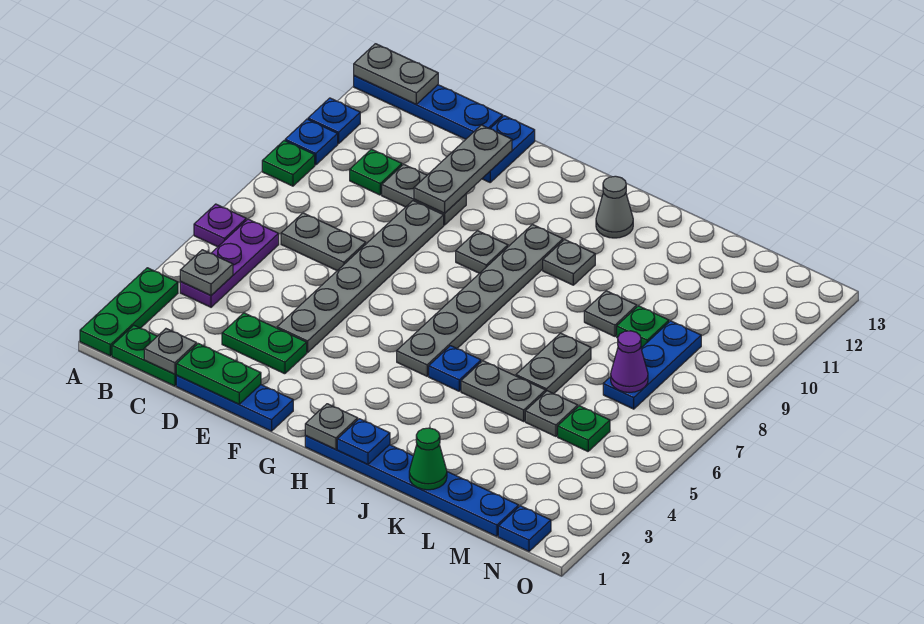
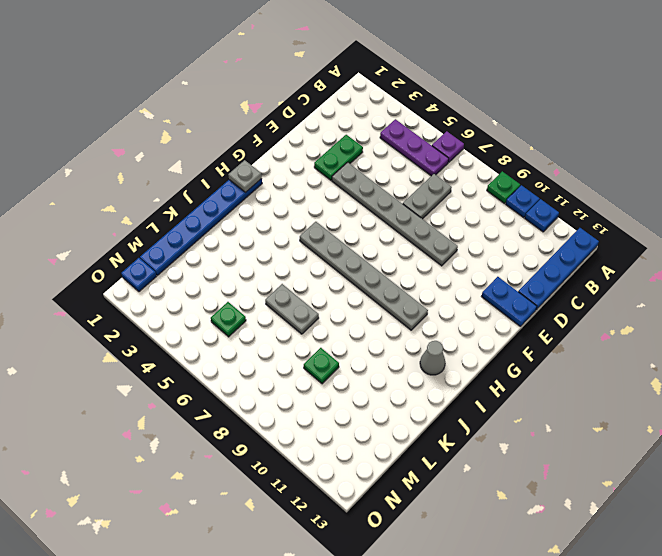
none -> green plate A1:A3 level 1
none -> green plate B1:C1 level 1
none -> green plate C10 level 1
none -> blue plate D1:F1 level 1

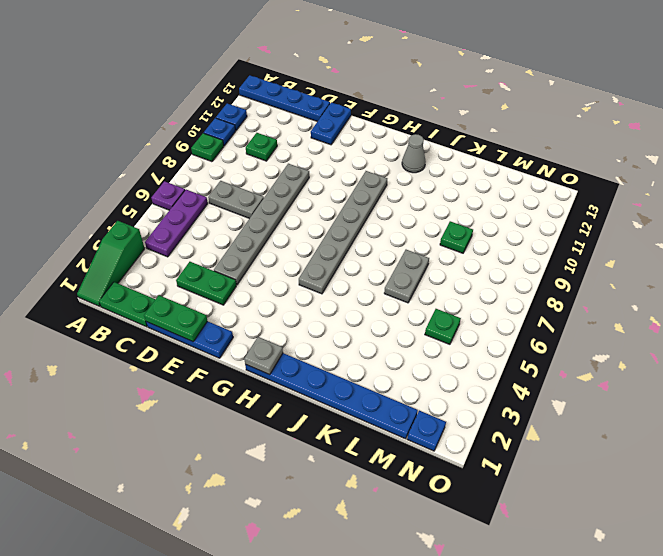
green slope A1:A3 level 1 top 3 -> green plate A1:A3 level 1
none -> grey plate D10:E10 level 1
none -> grey plate G9 level 1
none -> blue plate I5 level 1
none -> grey plate I10 level 1

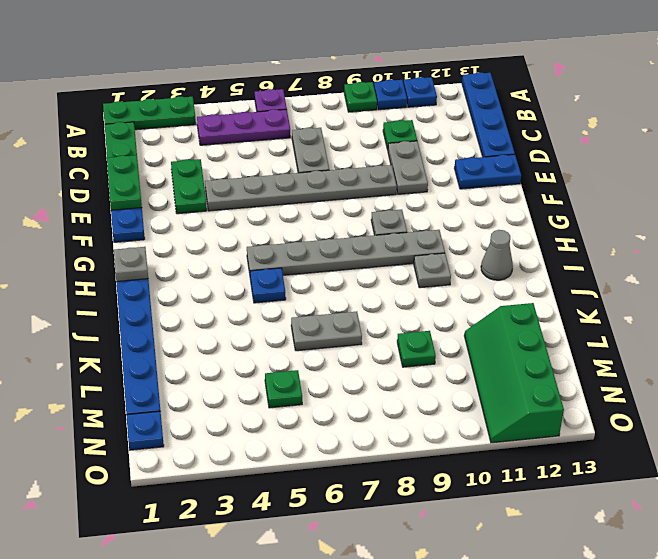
green slope L11:O12 level 1 top 12 -> none
none -> grey plate J5:K5 level 1
none -> grey plate K9 level 1
none -> grey plate L5 level 1
none -> blue plate M7:M9 level 1

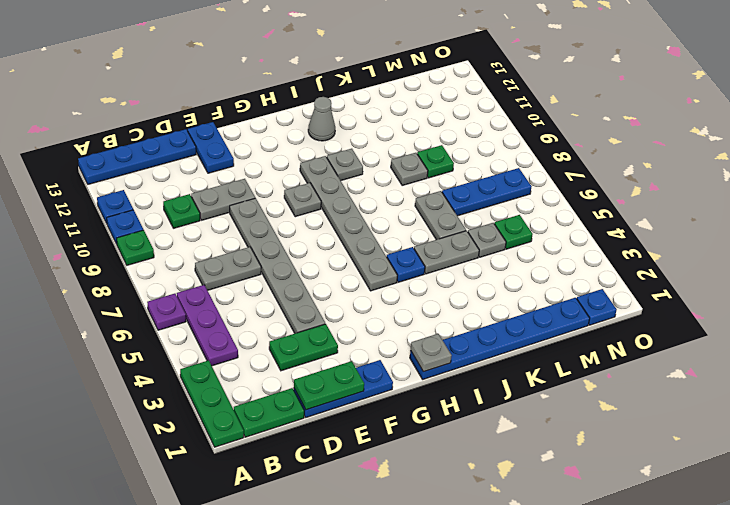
blue plate L7:N7 level 1 -> blue plate M7:M9 level 1
none -> grey plate A13:B13 level 2
none -> grey plate B4 level 2
none -> grey plate C1 level 2
none -> grey plate E10:E12 level 2

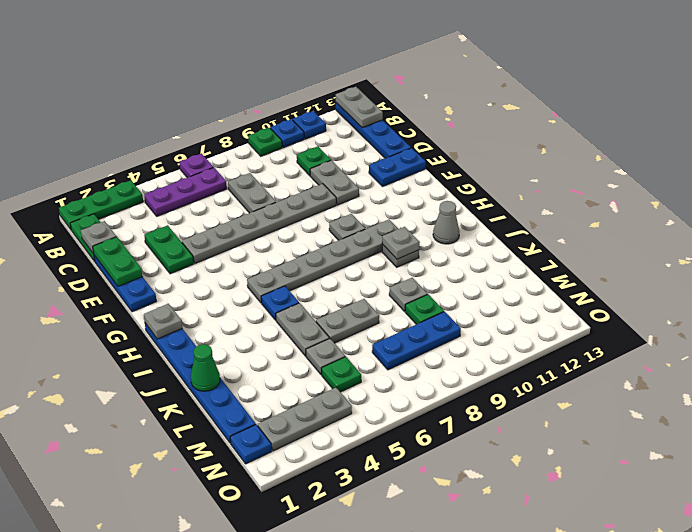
grey plate I10 level 2 -> grey plate B4 level 2
grey plate N2:N4 level 1 -> grey plate E10:E12 level 2
none -> blue plate I1 level 2
none -> purple cone M7 level 2

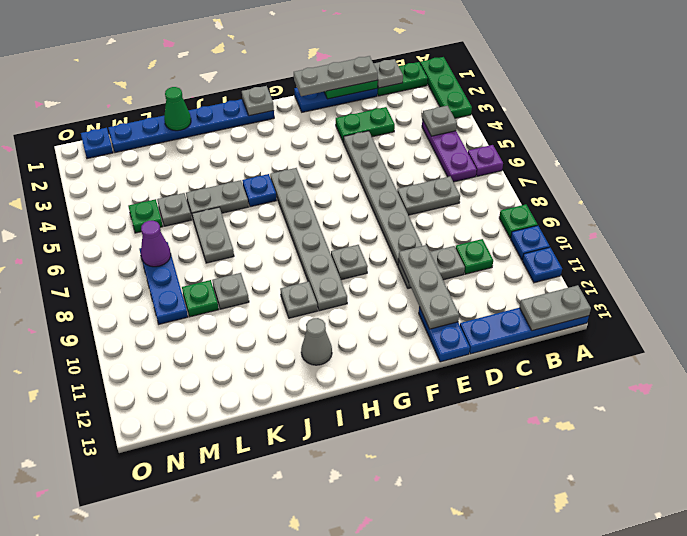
grey plate D1:F1 level 3 -> none
none -> blue plate I1 level 2

